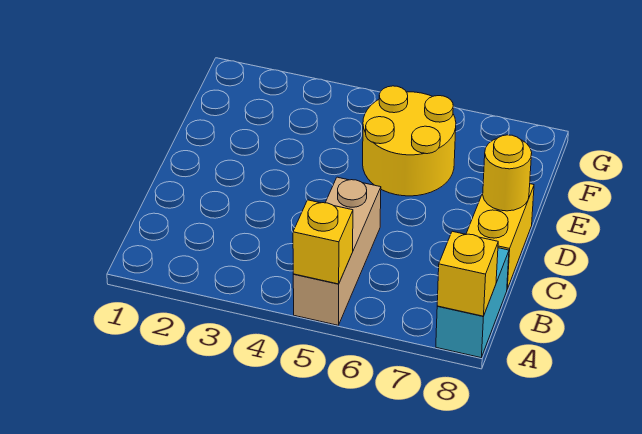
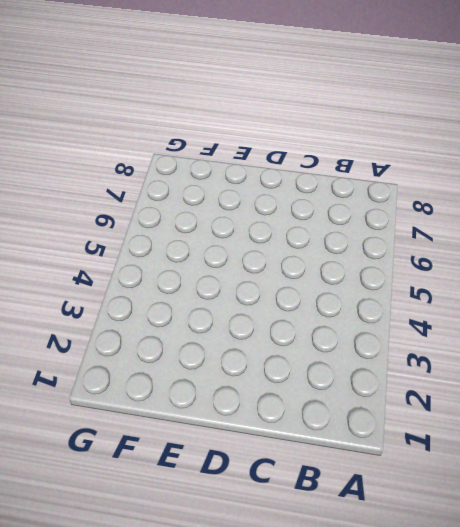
none -> tan brick A5:C5 level 1
none -> cyan brick A8:B8 level 1

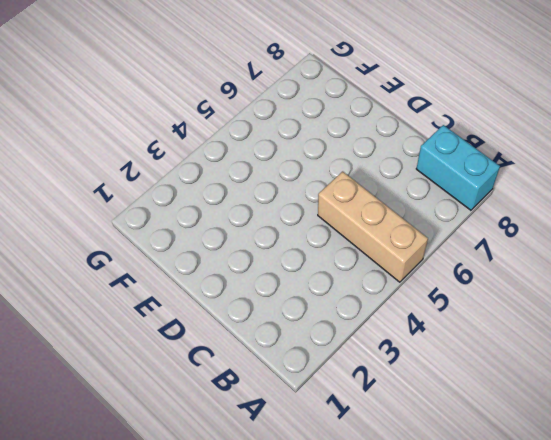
none -> yellow brick C8:D8 level 1
none -> yellow round brick E5:F6 level 1

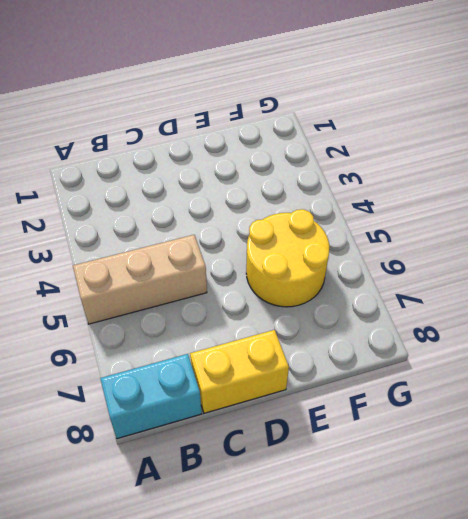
none -> yellow brick A5 level 2
none -> yellow brick A8 level 2

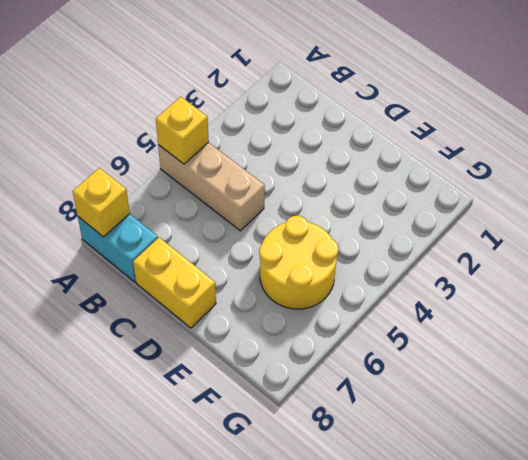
none -> yellow round brick D8 level 2

